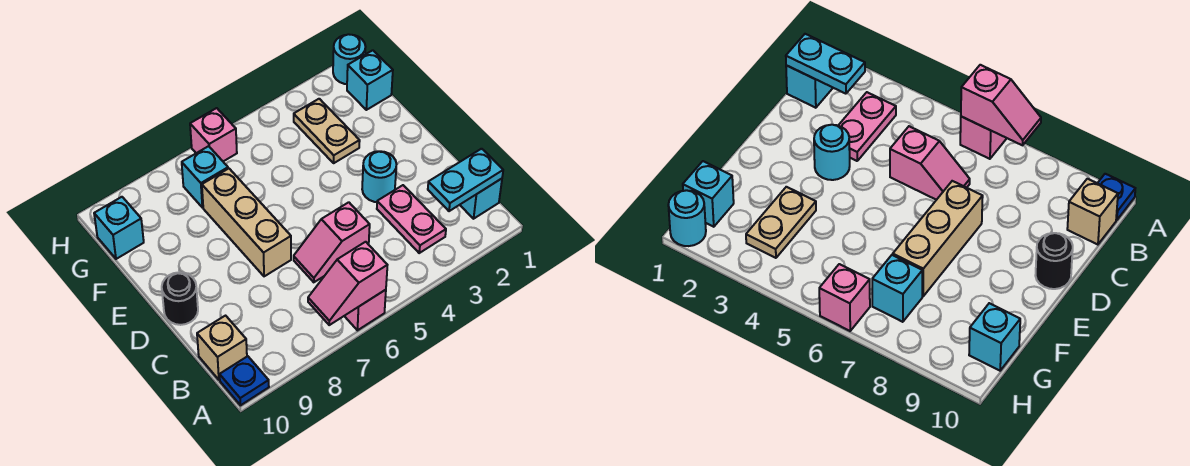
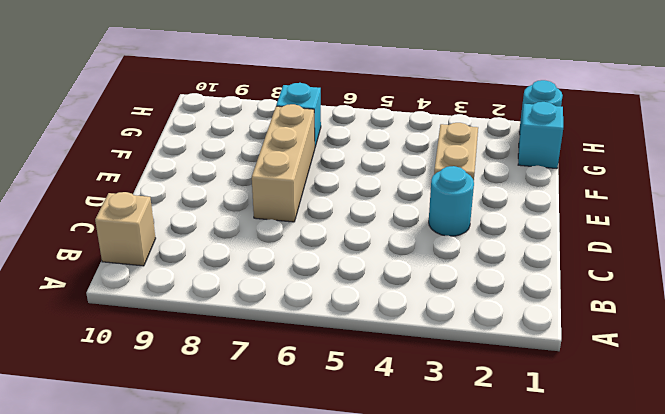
none -> pink brick A6 level 1
none -> blue plate A10 level 1
none -> cyan brick B1 level 1

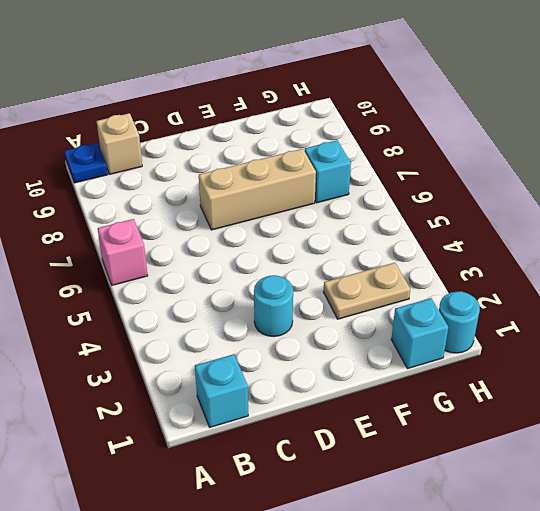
none -> pink plate B3:C3 level 1
none -> pink slope C5:C6 level 1 top 5
none -> black round brick D10 level 1

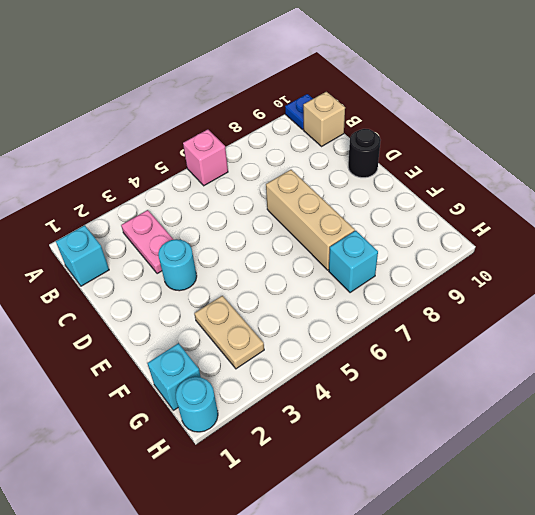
none -> pink slope C5:C6 level 1 top 5
none -> cyan brick G10 level 1
none -> pink brick H6 level 1

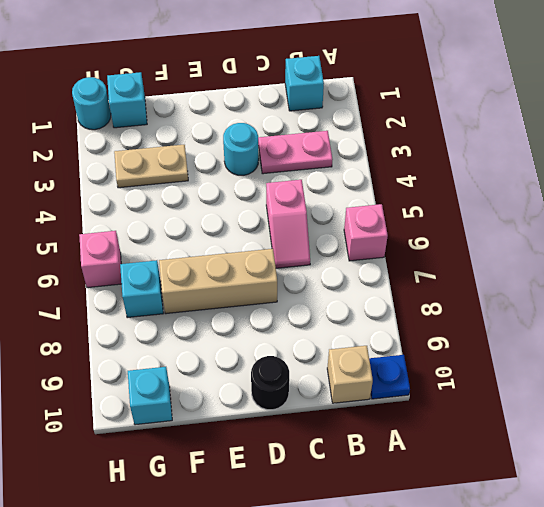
none -> pink slope A6:A7 level 2 top 6
none -> cyan plate B1:B2 level 2

